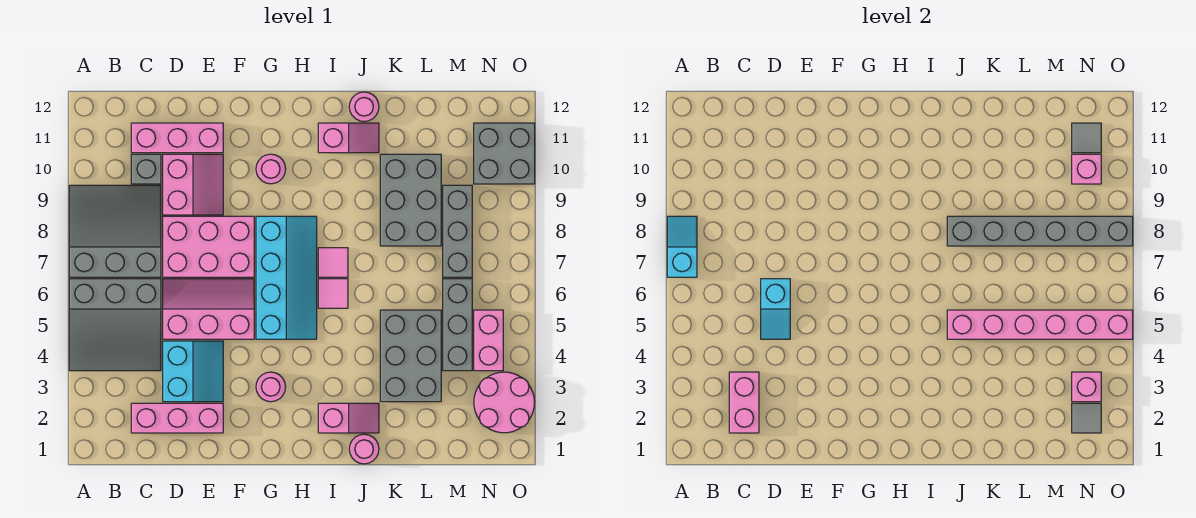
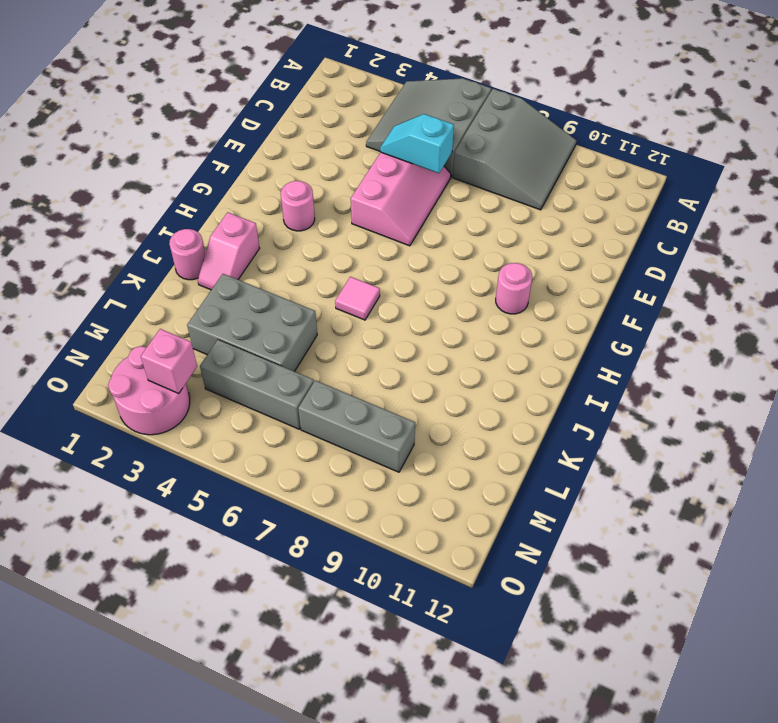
none -> pink brick C2:E2 level 1
none -> grey brick C10 level 1
none -> pink brick C11:E11 level 1
none -> cyan slope D3:E4 level 1 top D

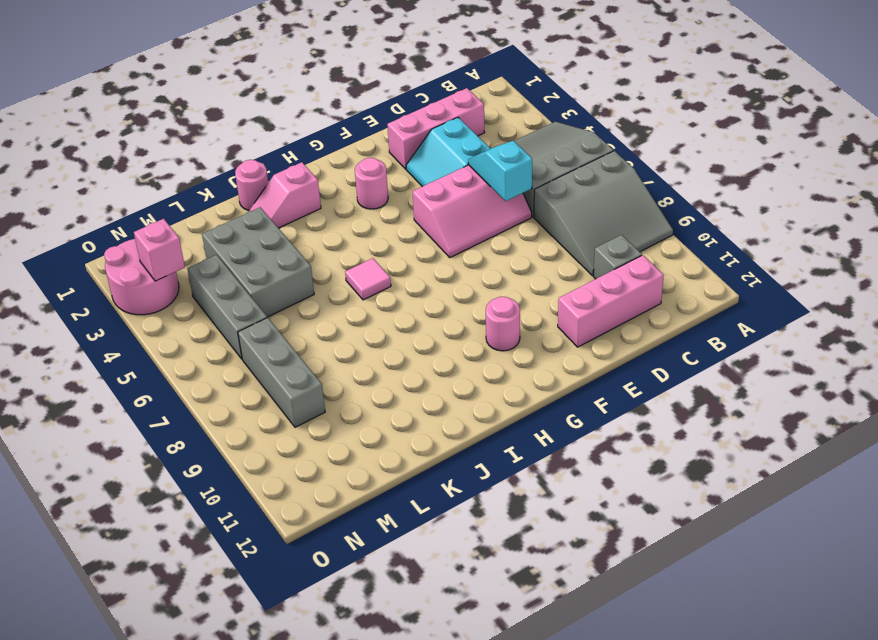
none -> pink brick D7:F8 level 1
none -> pink slope D9:E10 level 1 top D
none -> cyan slope G5:H8 level 1 top G
none -> pink tile I7 level 1

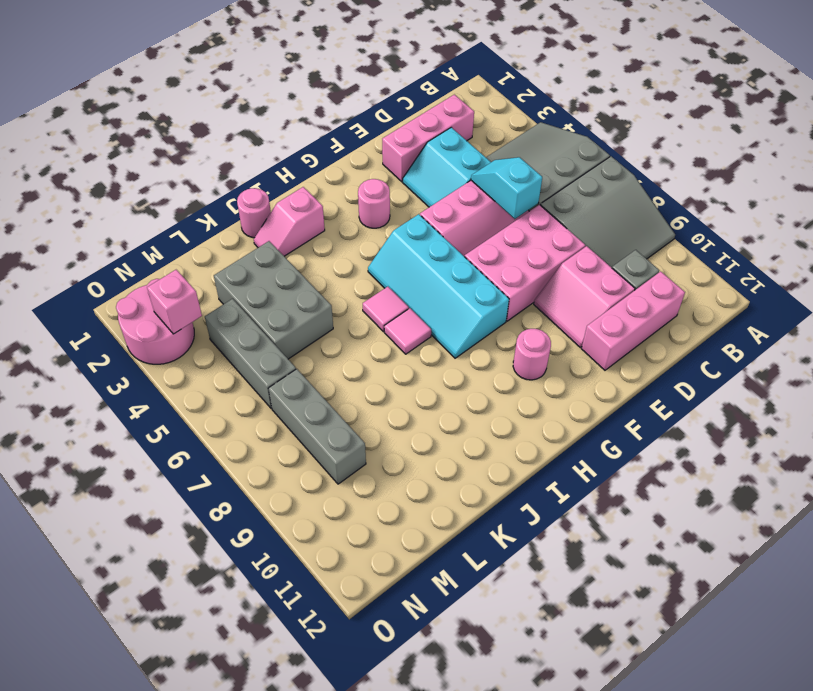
none -> pink slope I11:J11 level 1 top I
none -> pink round brick J12 level 1
none -> grey brick K8:L10 level 1
none -> pink brick N4:N5 level 1

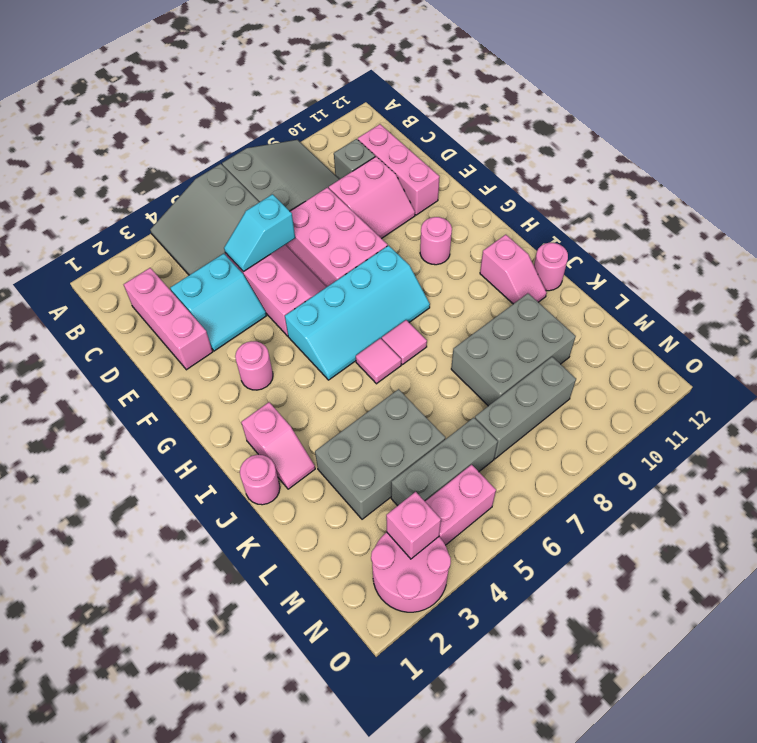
none -> grey brick N10:O11 level 1
none -> cyan slope A7:A8 level 2 top 7
none -> pink brick C2:C3 level 2
none -> pink brick J5:O5 level 2

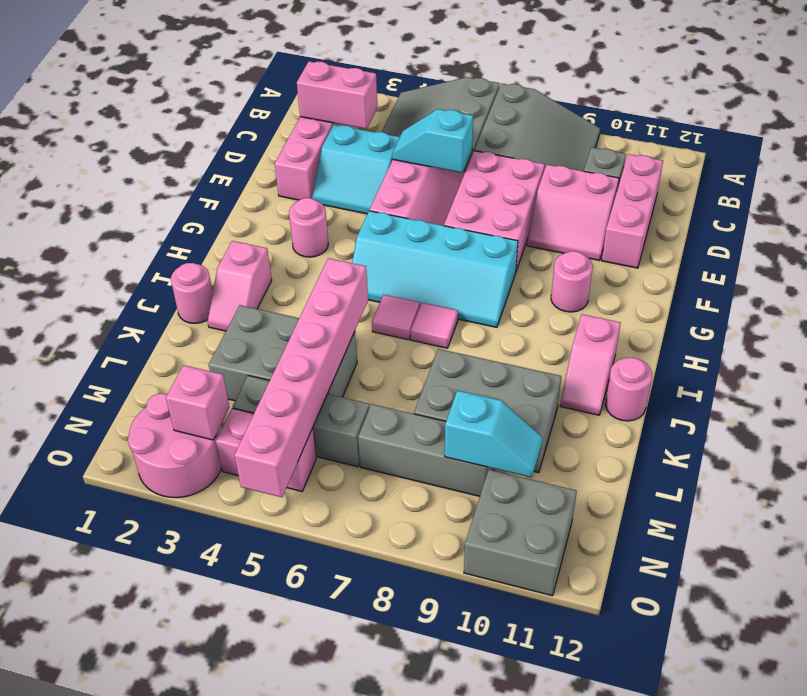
cyan slope M9:M10 level 2 top 9 -> cyan slope A7:A8 level 2 top 7
none -> grey brick J8:O8 level 2
none -> grey tile N2 level 2
none -> pink brick N10 level 2
none -> grey tile N11 level 2

